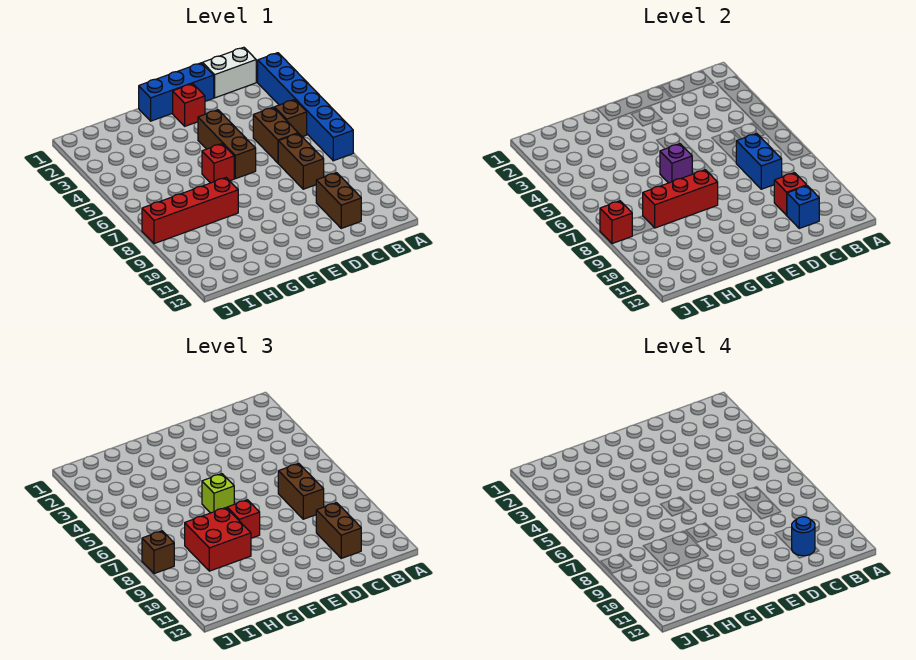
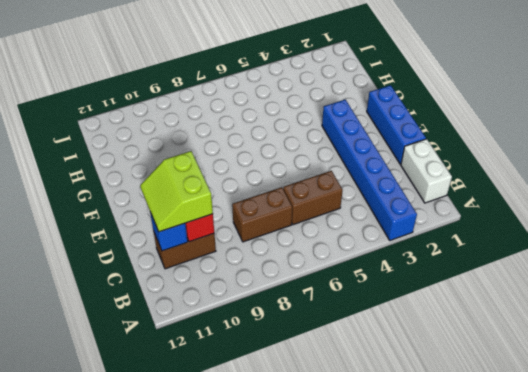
blue brick A3:F3 level 1 -> blue brick A2:A7 level 1
lime slope C10:D11 level 3 top 10 -> brown brick C10:C11 level 3
none -> brown brick B5 level 1
none -> red brick E2 level 1
none -> brown brick E4:E6 level 1

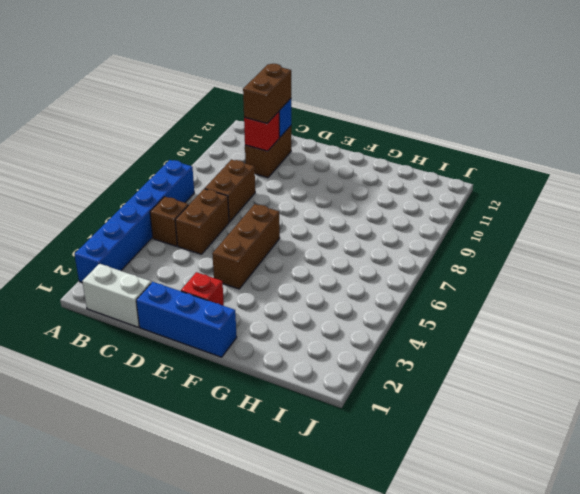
none -> red brick F6 level 1
none -> red brick G8:J8 level 1
none -> blue brick C7:C8 level 2

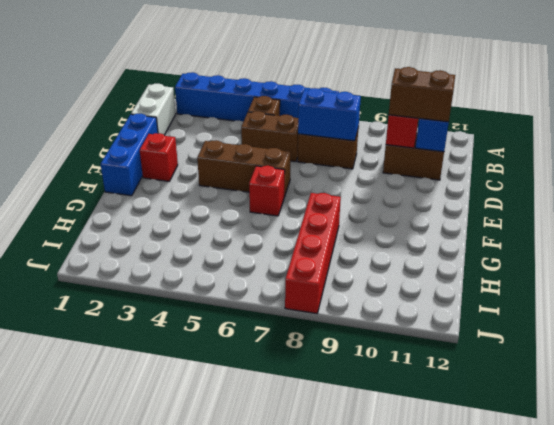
none -> purple brick F6 level 2
none -> red brick F8:H8 level 2
none -> red brick J8 level 2

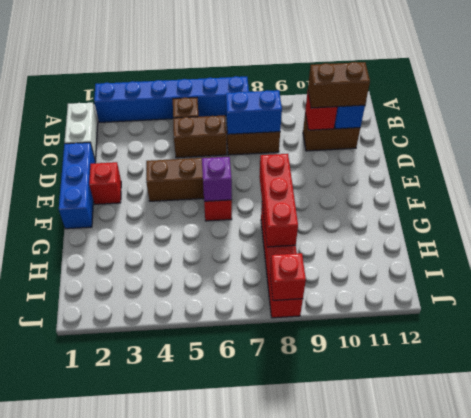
none -> brown brick C7:C8 level 3
none -> lime brick F6 level 3
none -> red brick F8 level 3

